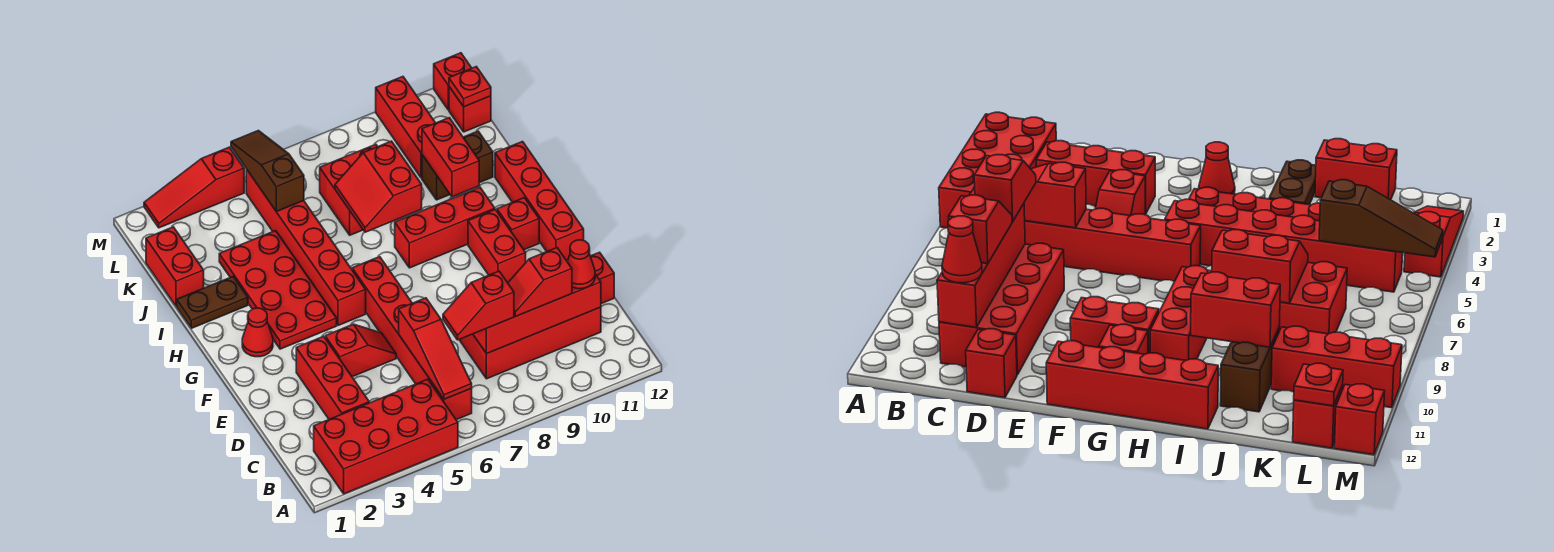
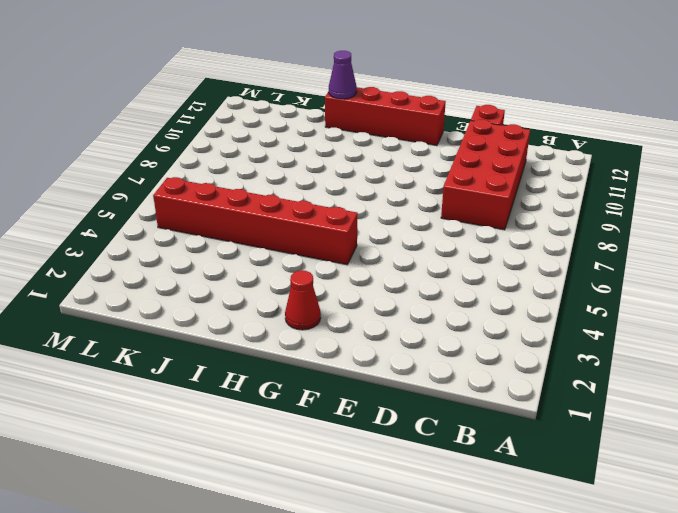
purple cone I12 level 2 -> none
none -> red brick A2:B5 level 1
none -> red brick B6:G6 level 1
none -> red brick C3:E3 level 1
none -> red slope E4:E5 level 1 top 4

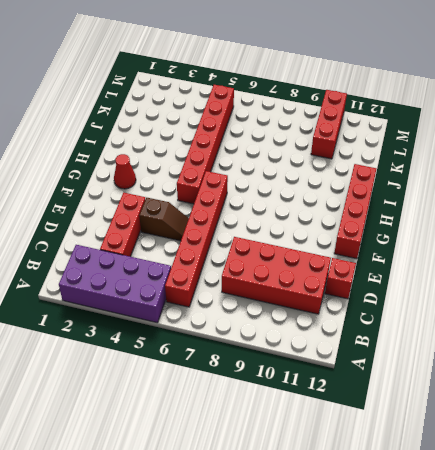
purple brick A2:B5 level 1 -> red brick A2:B5 level 1
brown slope E4:E5 level 1 top 4 -> red slope E4:E5 level 1 top 4
none -> red brick F10:G10 level 1
none -> red plate G3:J4 level 1
none -> red brick G11 level 1
none -> red brick H8:H10 level 1

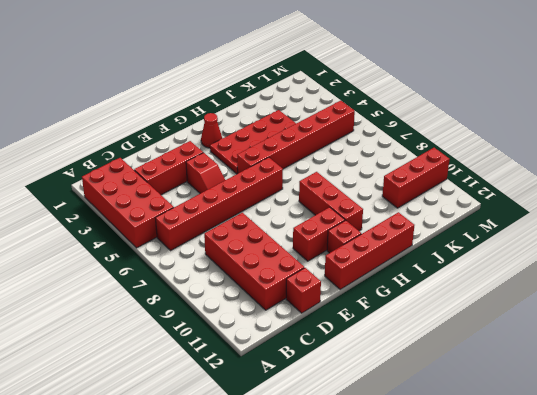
none -> brown plate I1:I2 level 1
none -> red brick J1:K1 level 1
none -> red brick J7:K8 level 1
none -> brown brick J10:J11 level 1

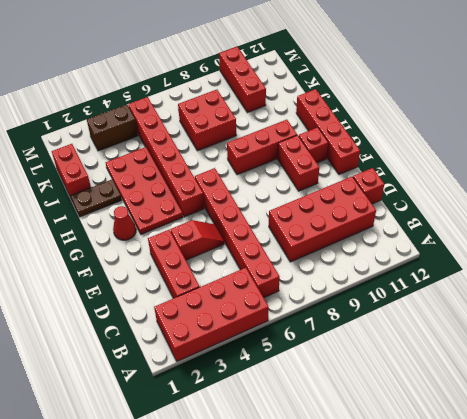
brown brick L3:L4 level 1 -> brown brick J10:J11 level 1
none -> red brick L12 level 1
none -> red slope M2:M4 level 1 top 4
none -> red brick M12 level 1
none -> red slope B6:D6 level 2 top D

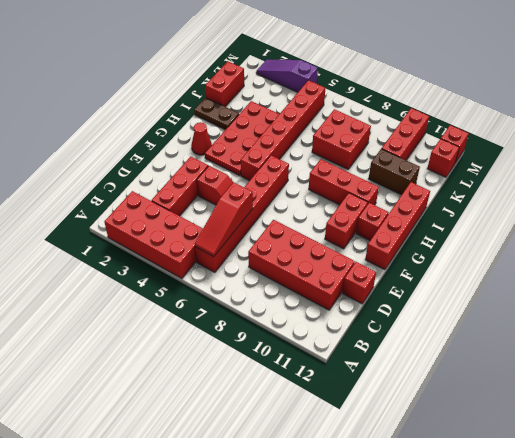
purple slope M2:M4 level 1 top 4 -> red slope M2:M4 level 1 top 4
none -> red brick C8:C11 level 2
none -> red slope I7:J8 level 2 top 8
none -> red brick I10:J10 level 2
none -> brown slope K5:M5 level 2 top K

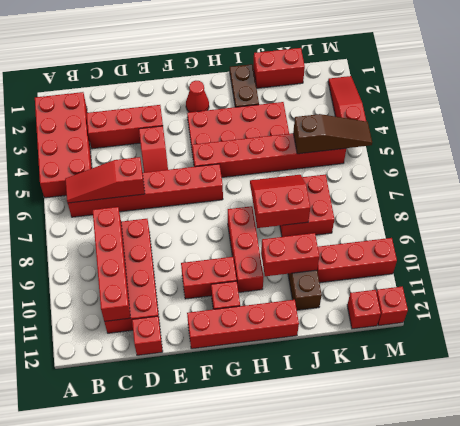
none -> red plate L12 level 2
none -> red slope C7:C8 level 3 top 8
none -> red slope C9:C10 level 3 top 10
none -> red cone C11 level 3

